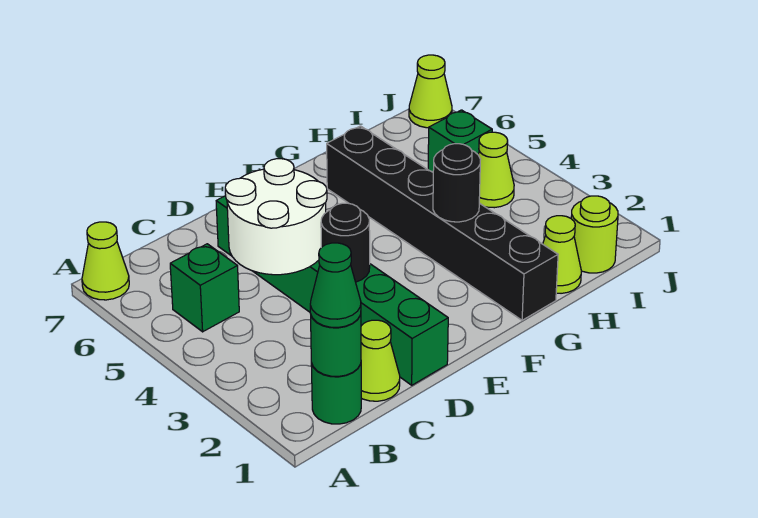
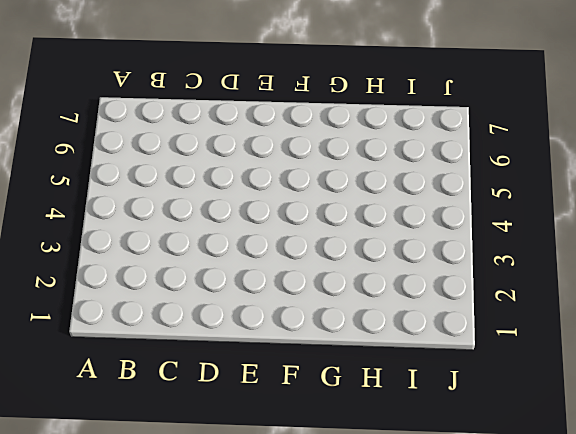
none -> lime cone A7 level 1
none -> green round brick B1 level 1
none -> green brick B5 level 1

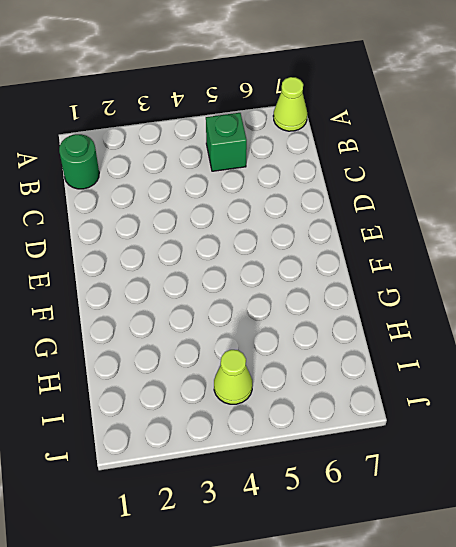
none -> lime cone C1 level 1
none -> green brick D1:D6 level 1
none -> black brick G1:G6 level 1

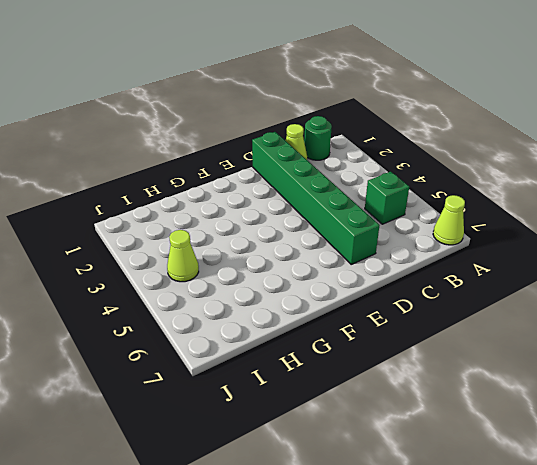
none -> black brick G1:G6 level 1
none -> lime cone H1 level 1
none -> lime round brick I1 level 1

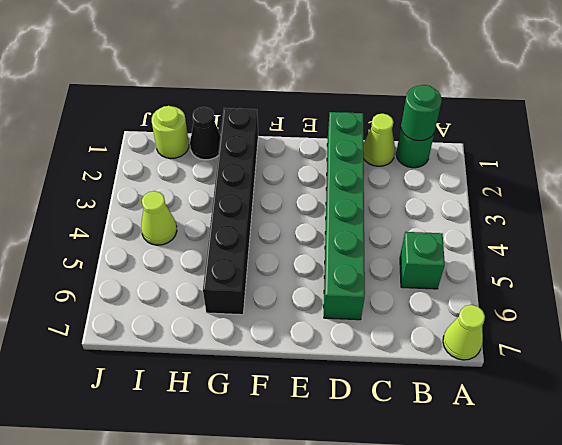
black cone H1 level 1 -> lime cone H1 level 1
none -> green brick I5 level 1
none -> lime cone J7 level 1
none -> white round brick C4:D5 level 2

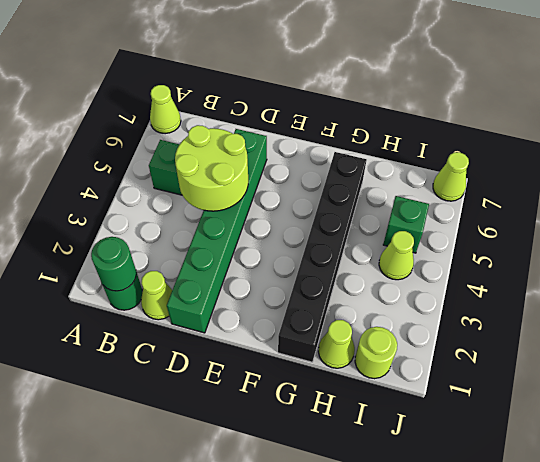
lime round brick C4:D5 level 2 -> white round brick C4:D5 level 2
none -> black round brick D3 level 2
none -> black round brick G3 level 2
none -> green cone B1 level 3

